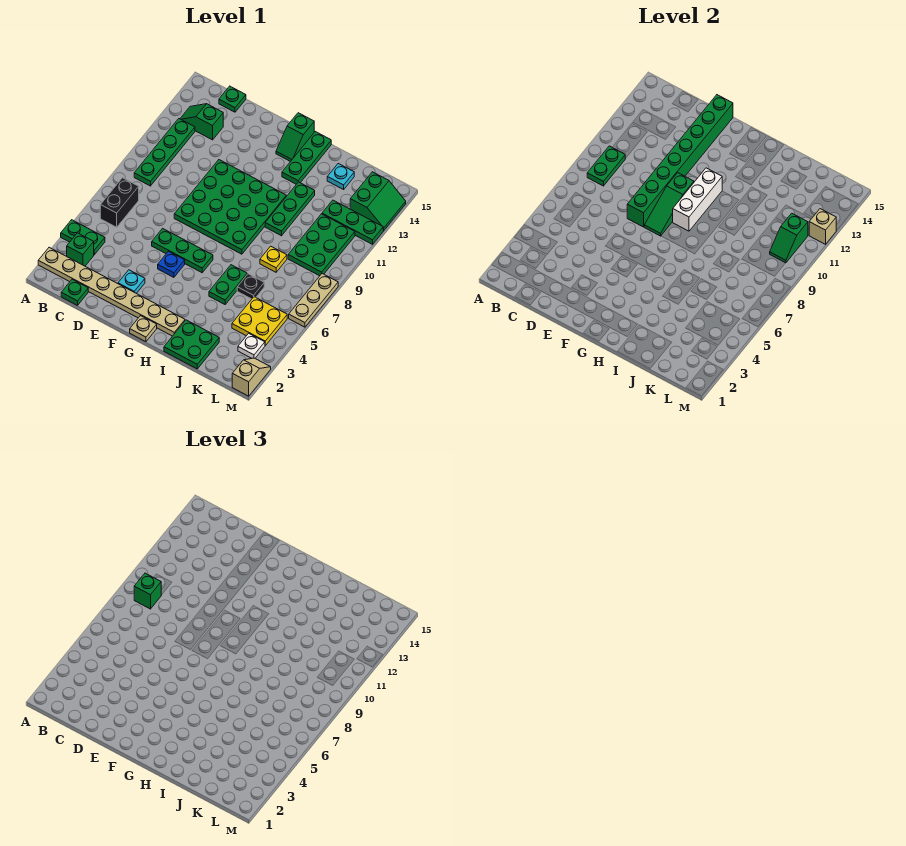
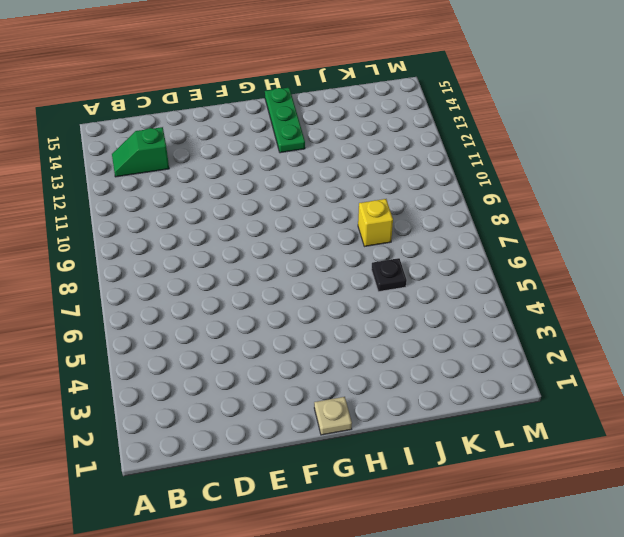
yellow brick J8 level 1 -> yellow plate J8 level 1
none -> tan plate A2:H2 level 1
none -> green plate A4:B4 level 1
none -> green brick B3 level 1
none -> black brick B6:B7 level 1

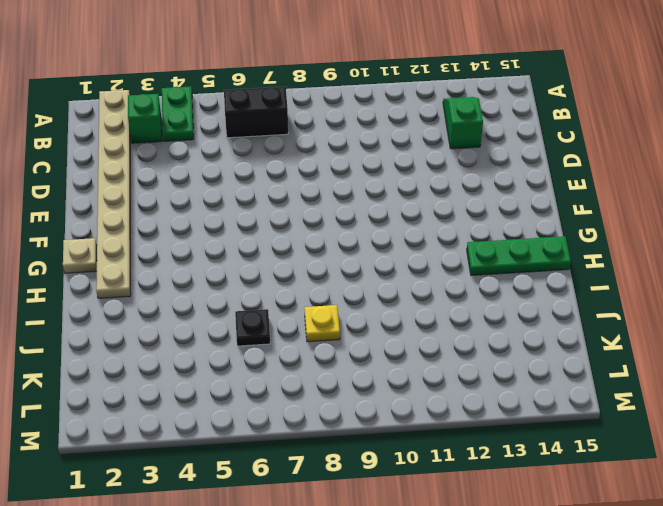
none -> green plate B9:B12 level 1
none -> green plate C1 level 1
none -> green plate C15 level 1
none -> cyan plate E3 level 1

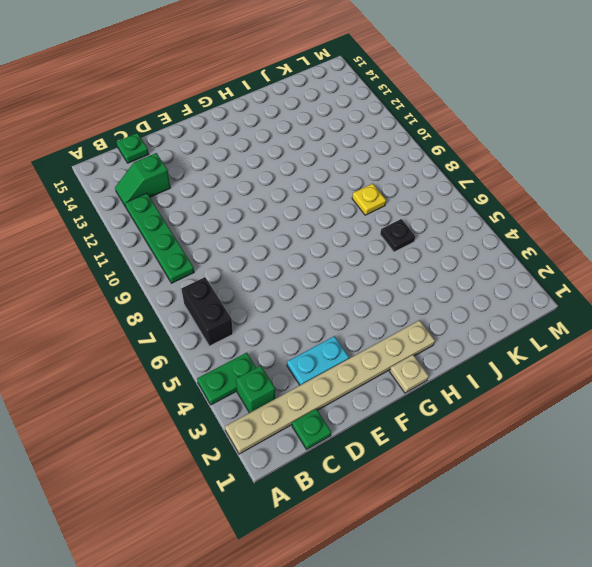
cyan plate D3:E3 level 1 -> cyan plate E3 level 1
none -> green plate E6:G6 level 1
none -> green plate E8:H11 level 1
none -> blue plate F5 level 1
none -> green slope G14:G15 level 1 top 15

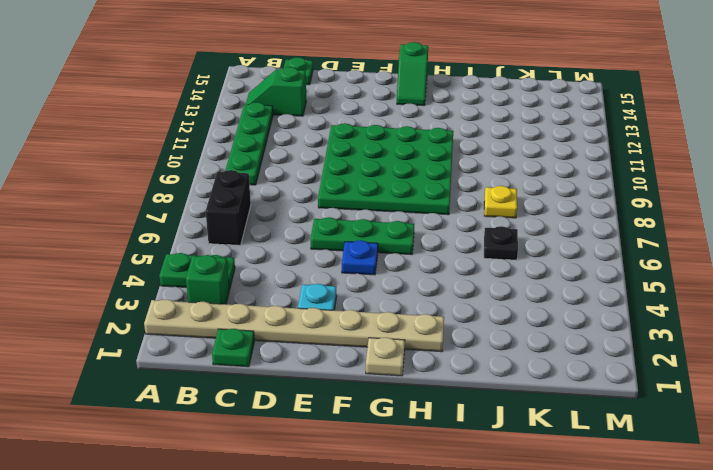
none -> green plate H13:H15 level 1
none -> green plate I1:J2 level 1
none -> green plate I5:I6 level 1
none -> green plate I10:I12 level 1

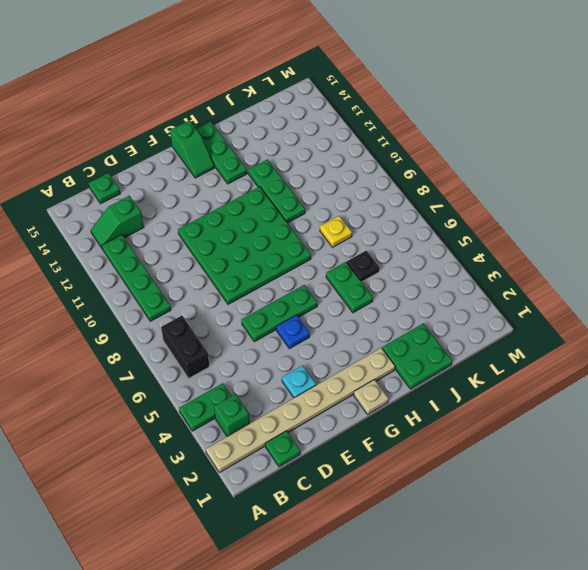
none -> cyan plate J14 level 1
none -> yellow plate K4:L5 level 1
none -> green plate K9:L11 level 1
none -> green plate K12:M12 level 1

